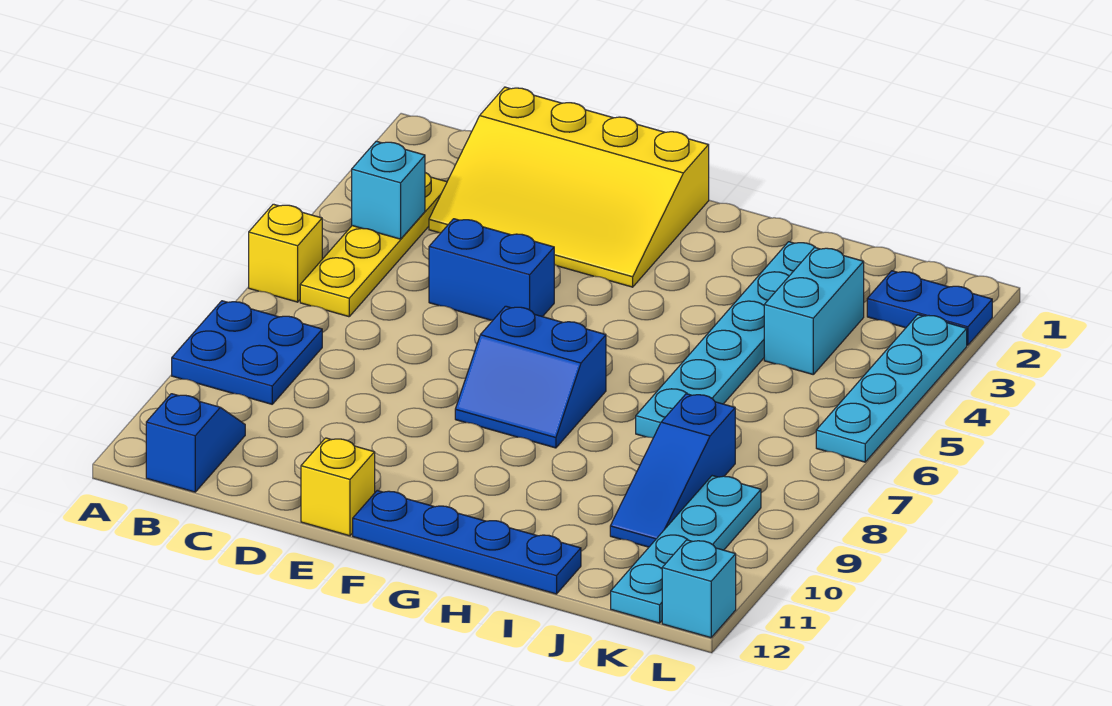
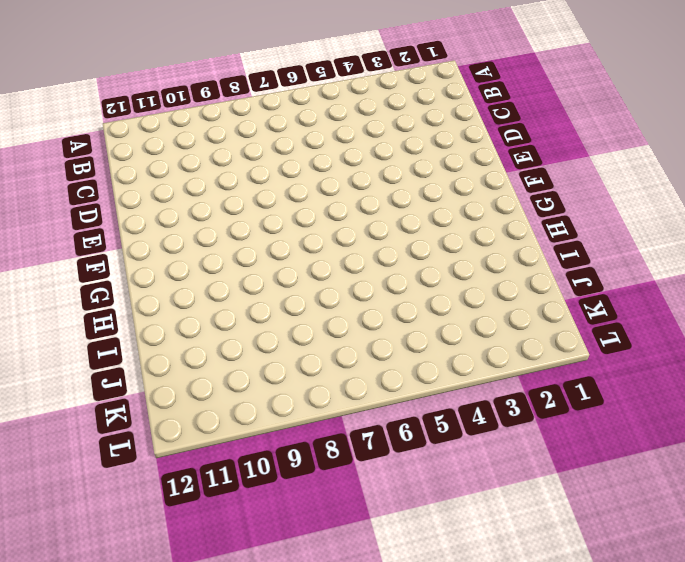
none -> yellow brick A6 level 1
none -> blue plate A8:B9 level 1
none -> yellow plate B3:B6 level 1

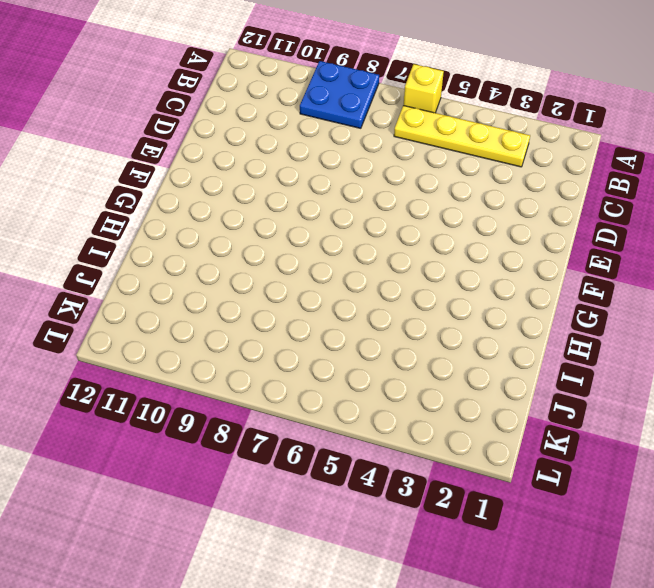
none -> blue slope B11:B12 level 1 top 12
none -> yellow slope C1:F3 level 1 top 1
none -> blue brick D5:E5 level 1

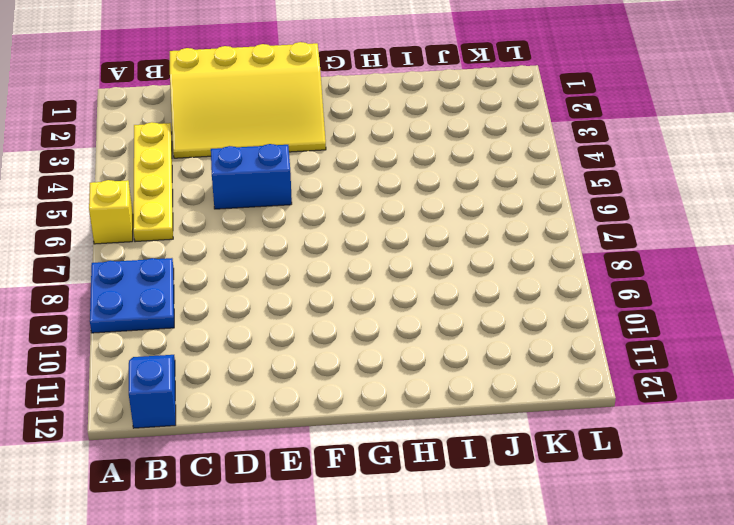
none -> yellow brick E12 level 1
none -> blue slope F7:G8 level 1 top 7
none -> blue plate F12:I12 level 1

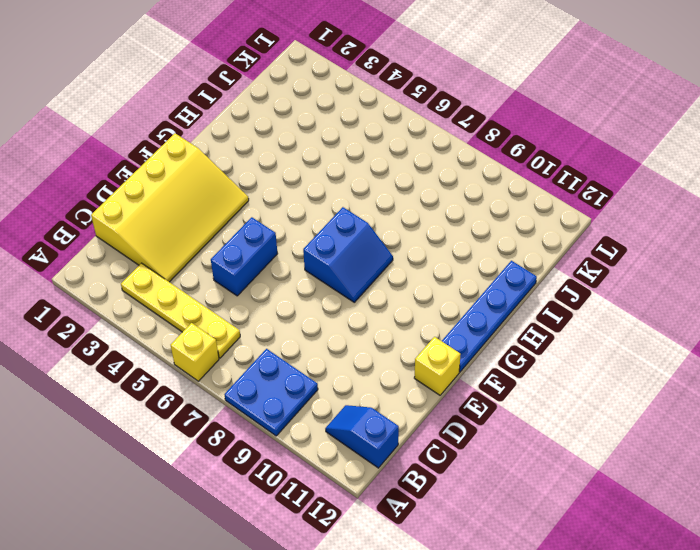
none -> cyan plate I2:I7 level 1
none -> cyan brick J3:J4 level 1
none -> blue slope J8:J10 level 1 top 8

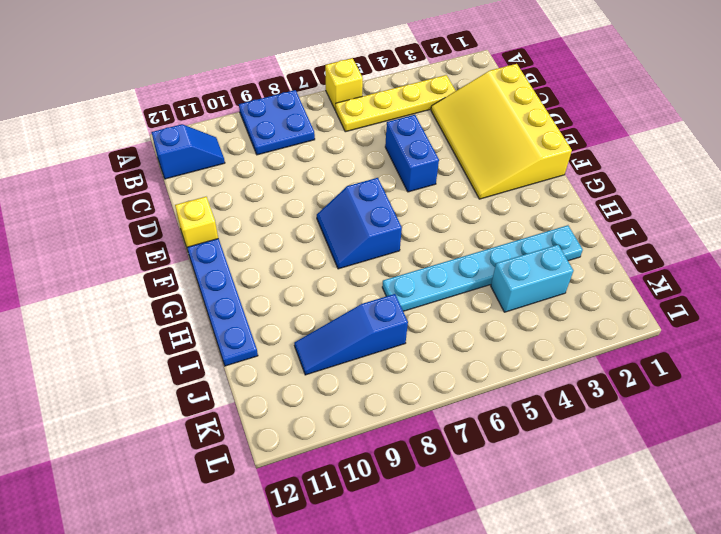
none -> blue plate K2:L2 level 1
none -> cyan plate K9:K12 level 1
none -> cyan plate L3:L6 level 1

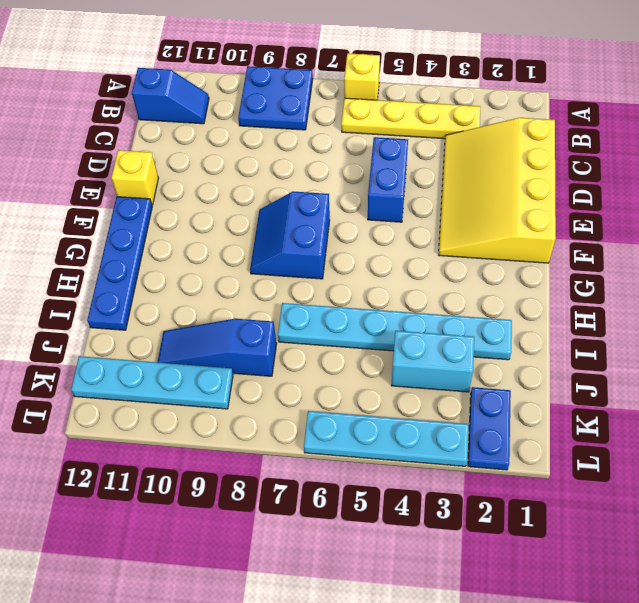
none -> cyan brick L12 level 1
none -> cyan brick B4 level 2

